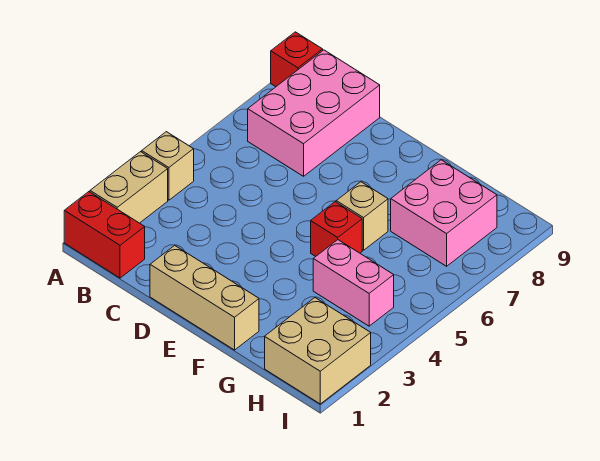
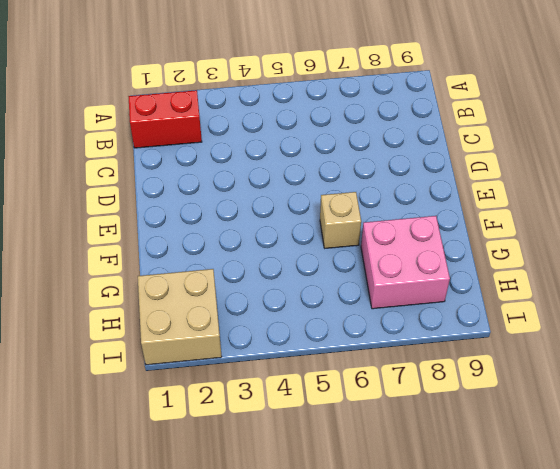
red brick B1:B2 level 1 -> red brick A1:B1 level 1
none -> tan brick A2:A3 level 1
none -> tan brick A4 level 1

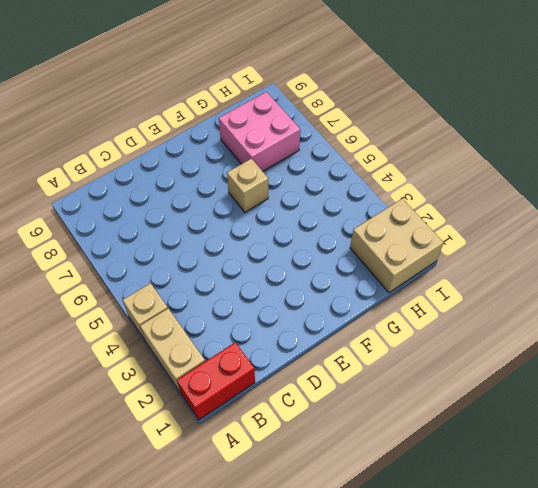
none -> red brick A9 level 1
none -> pink brick B7:C9 level 1

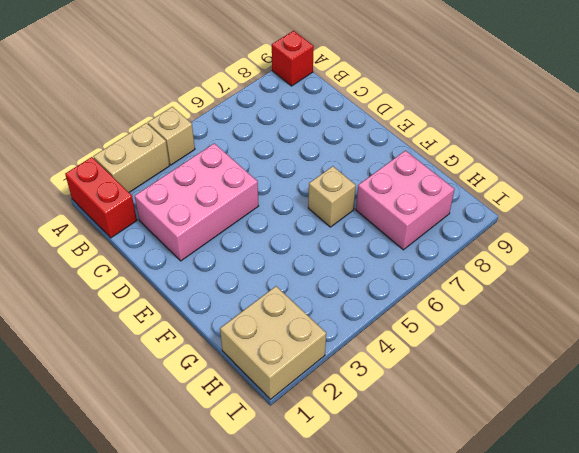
pink brick C2:D4 level 1 -> pink brick B7:C9 level 1
none -> tan brick D1:F1 level 1
none -> red brick F5 level 1

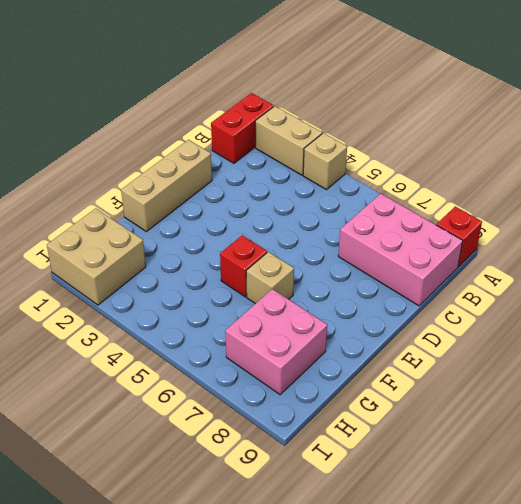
none -> pink brick G4:H4 level 1

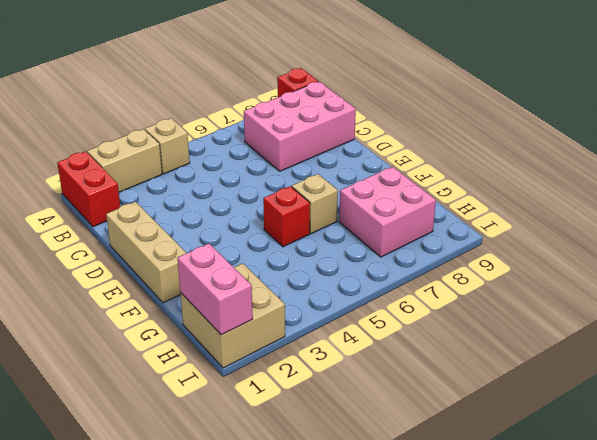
pink brick H1:I1 level 2 -> pink brick G4:H4 level 1

